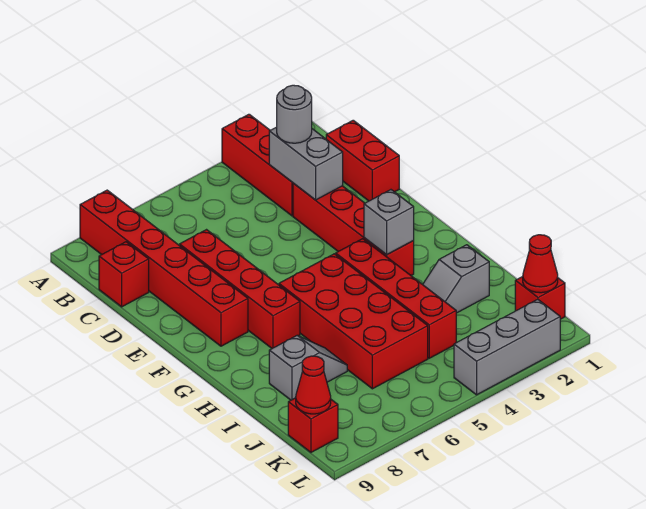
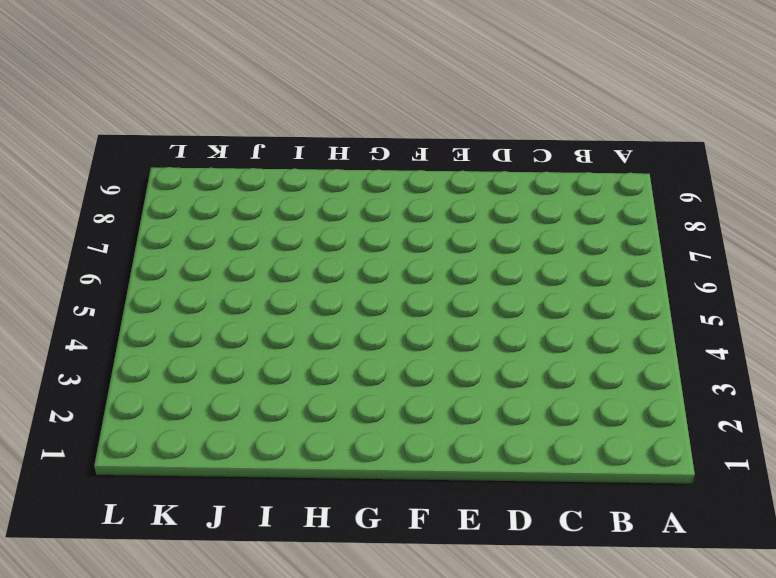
none -> red brick A3:C3 level 1
none -> red brick A8:F8 level 1
none -> red brick C1:D1 level 1

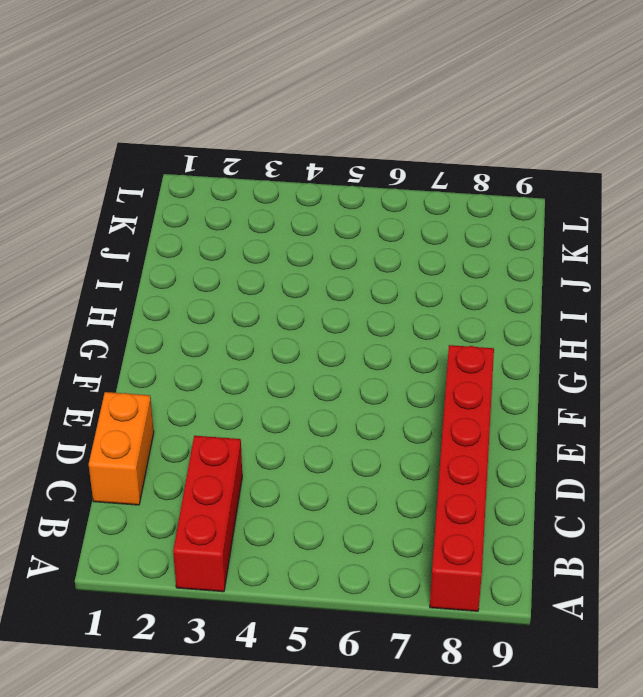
orange brick C1:D1 level 1 -> red brick C1:D1 level 1
none -> red brick C9 level 1
none -> red brick D3:G3 level 1
none -> red brick D7:G7 level 1

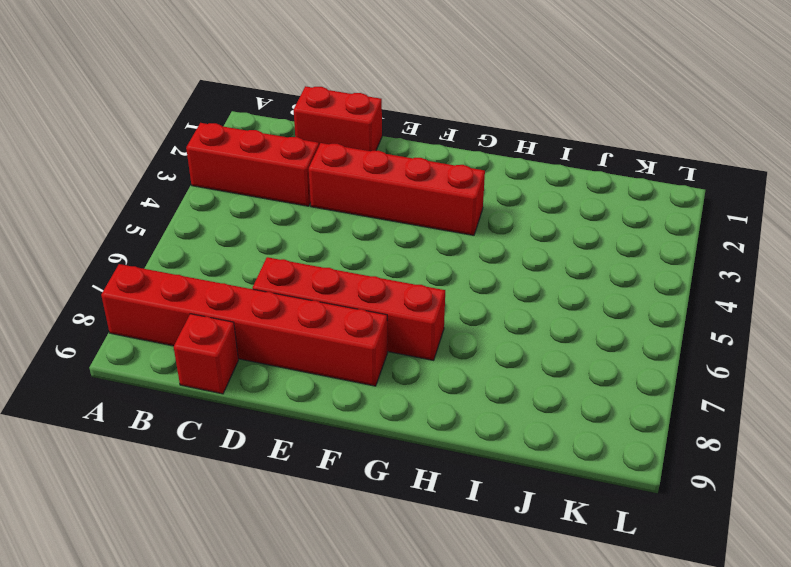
none -> red brick G4:J4 level 1
none -> red brick G5:J6 level 1
none -> grey slope I2:I3 level 1 top 2

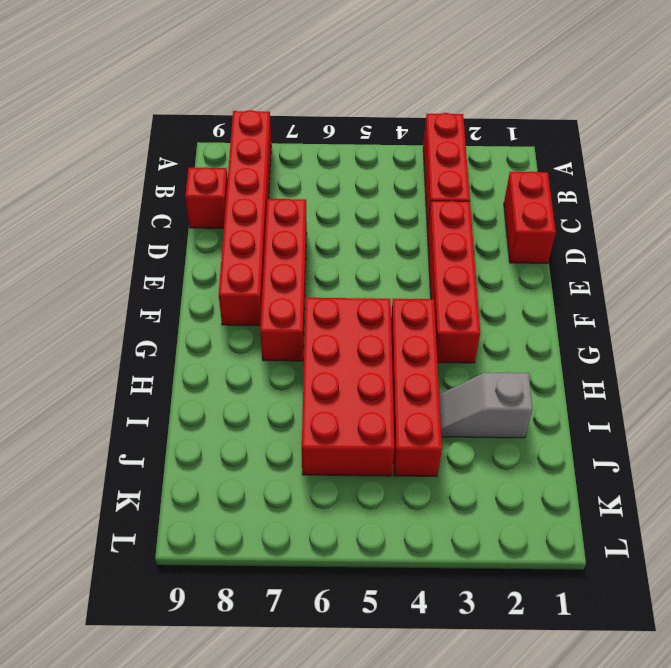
none -> grey slope I7:I8 level 1 top 8
none -> red brick K1 level 1
none -> red brick K9 level 1

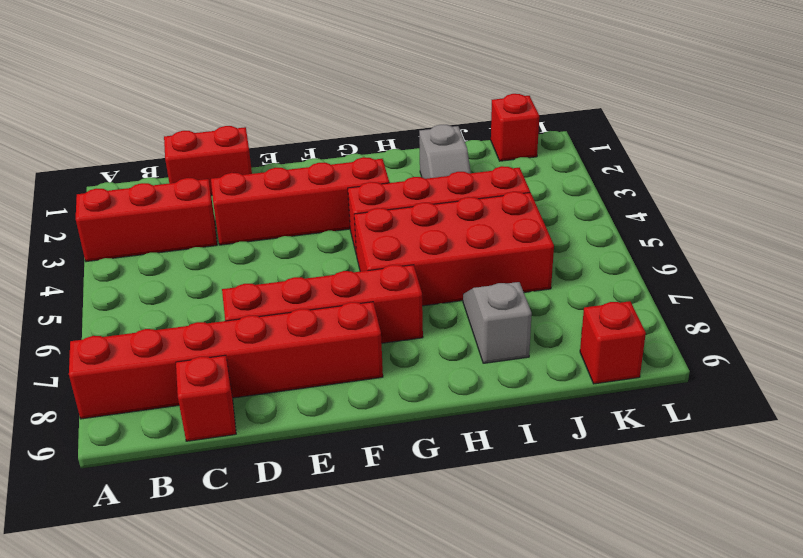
none -> grey brick L2:L4 level 1
none -> grey brick C3:D3 level 2
none -> grey brick G3 level 2

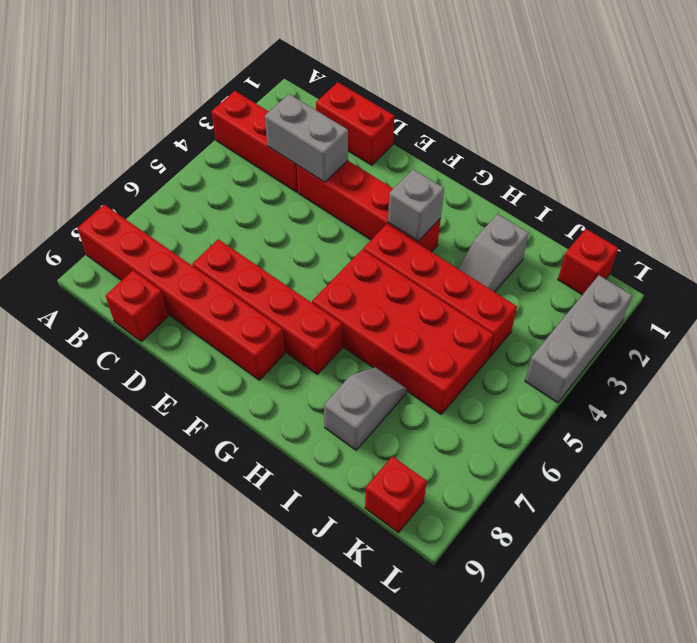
none -> red cone K1 level 2
none -> red cone K9 level 2
none -> grey round brick C3 level 3

